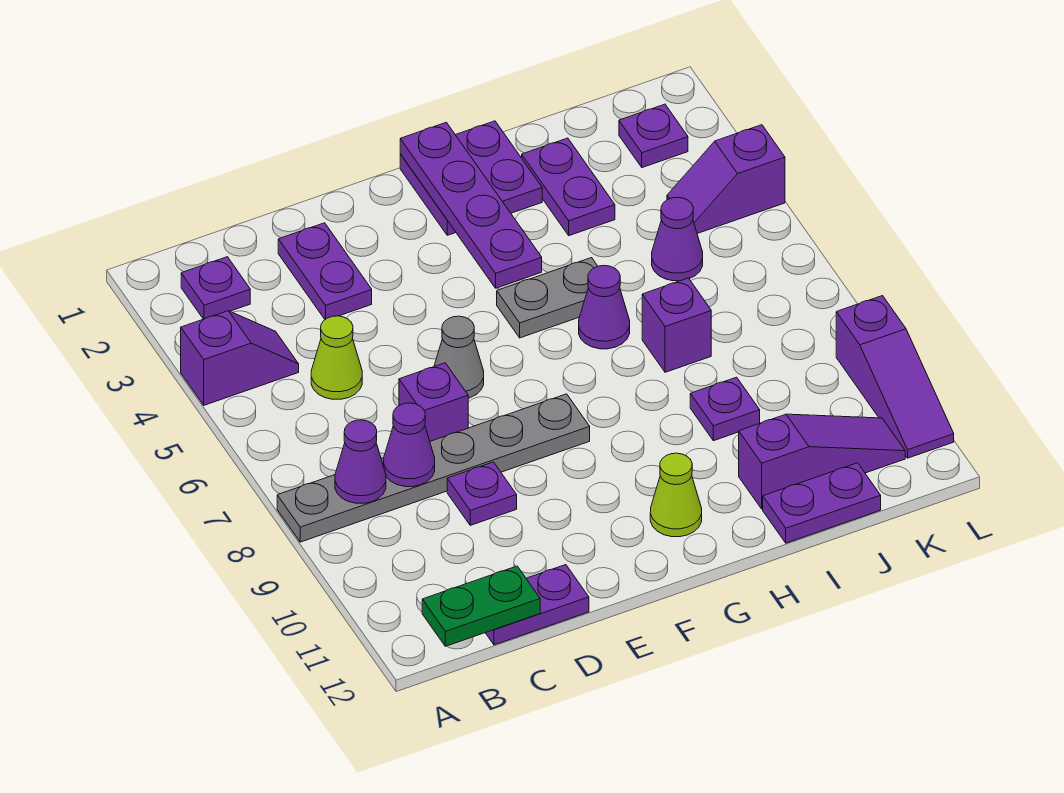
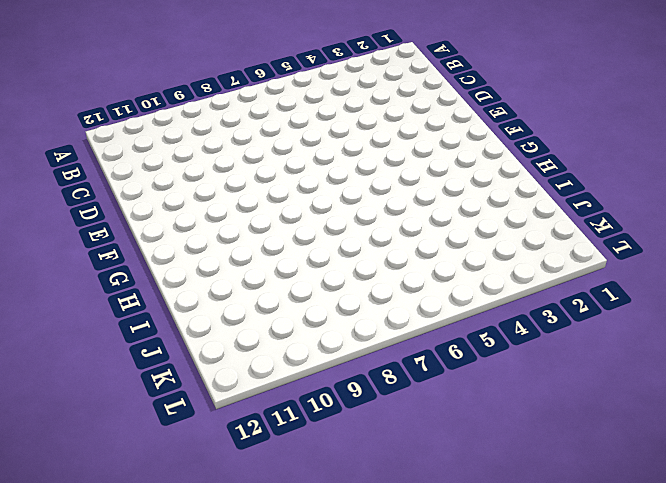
none -> purple slope A4:B4 level 1 top A
none -> grey plate A8:F8 level 1
none -> purple plate B2 level 1

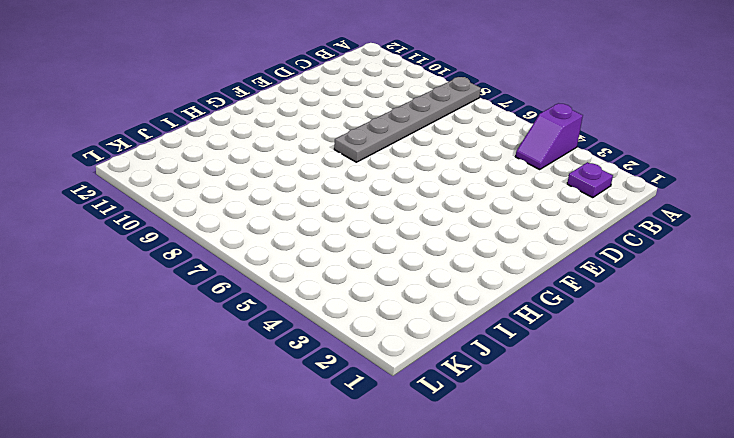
none -> lime cone C5 level 1
none -> purple plate C12:D12 level 1
none -> purple plate D2:D3 level 1

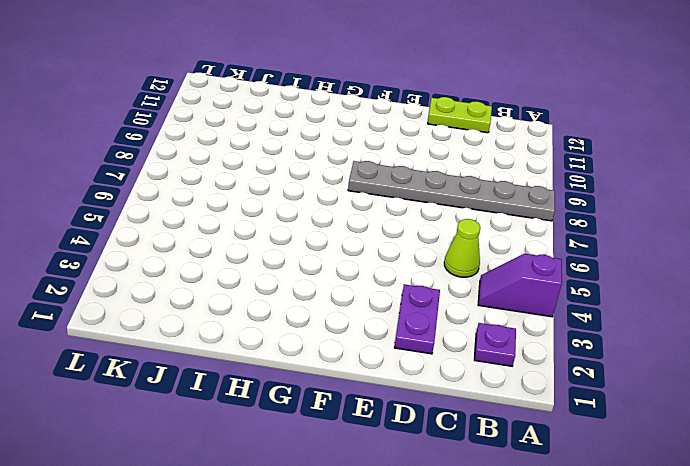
lime plate C12:D12 level 1 -> purple plate C12:D12 level 1
none -> purple brick D7 level 1
none -> purple plate D9 level 1
none -> grey cone E6 level 1

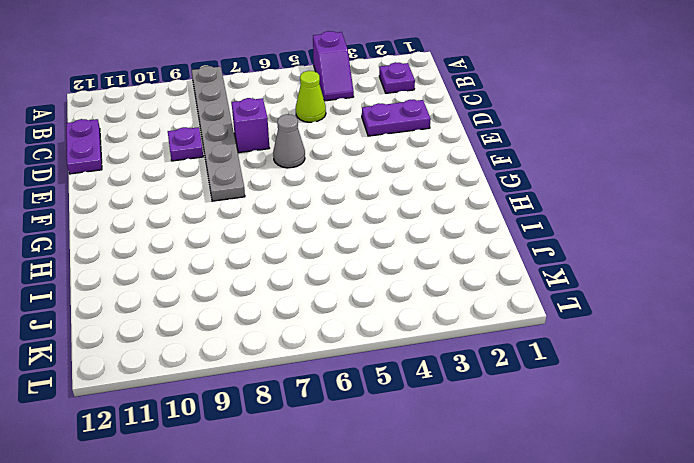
none -> purple plate G1:H2 level 1
none -> grey plate G5:H5 level 1
none -> lime cone G11 level 1

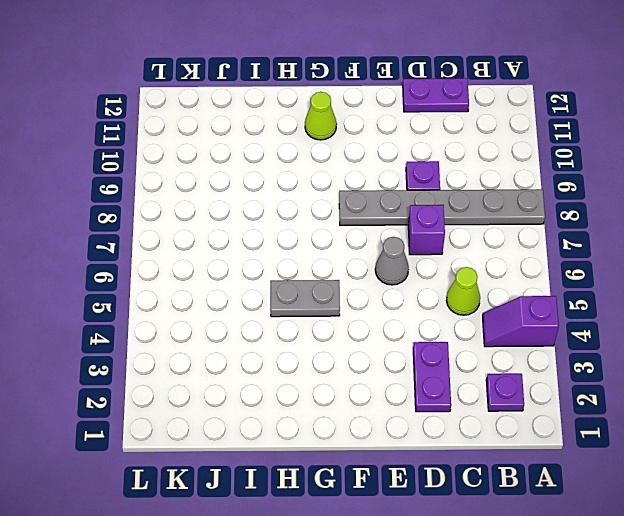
none -> purple plate G1:H2 level 1
none -> purple cone H6 level 1
none -> purple plate I2:I3 level 1

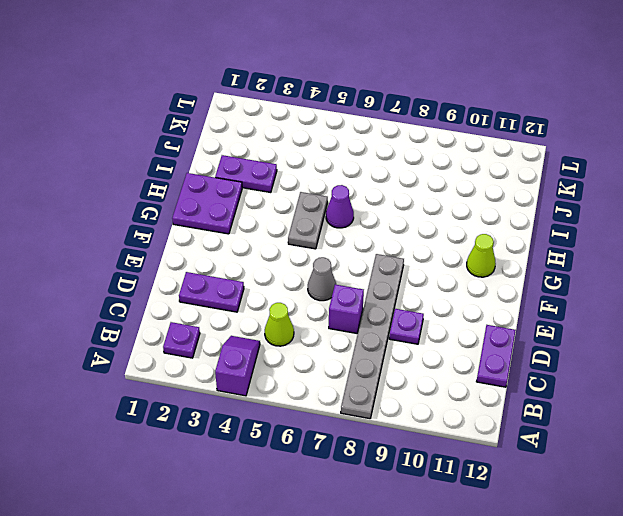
none -> purple brick I7 level 1
none -> purple plate I9 level 1
none -> purple slope I11:K11 level 1 top I

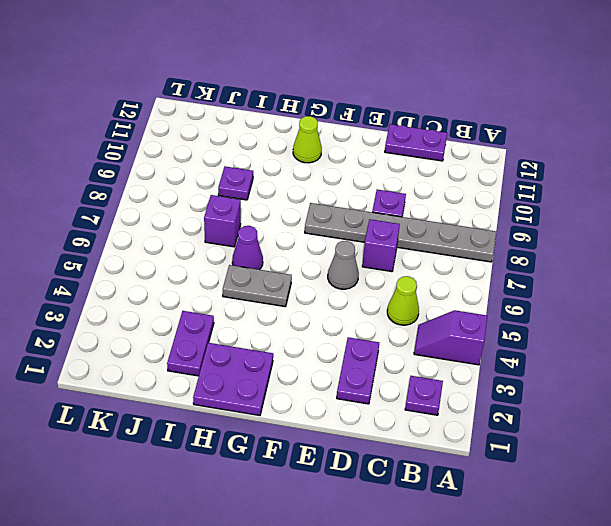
none -> purple slope I11:K11 level 1 top I
none -> purple plate I12:J12 level 1
none -> purple cone J5 level 1

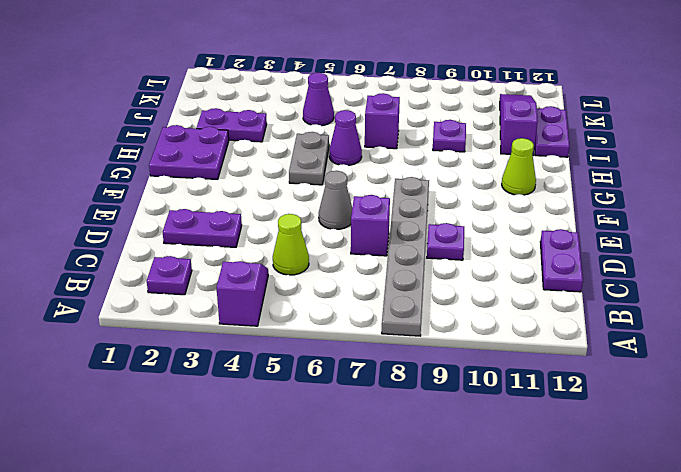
none -> purple plate K2 level 1
none -> purple slope K4:L4 level 1 top L
none -> purple slope L9:L11 level 1 top 9

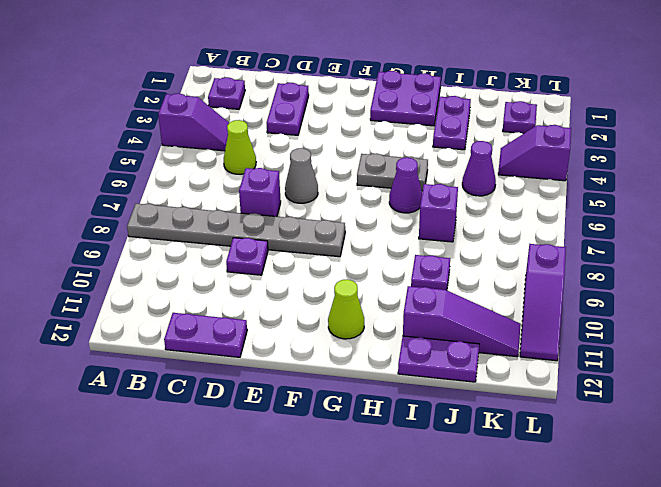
none -> purple cone B8 level 2
none -> green plate B12:C12 level 2
none -> purple cone C8 level 2

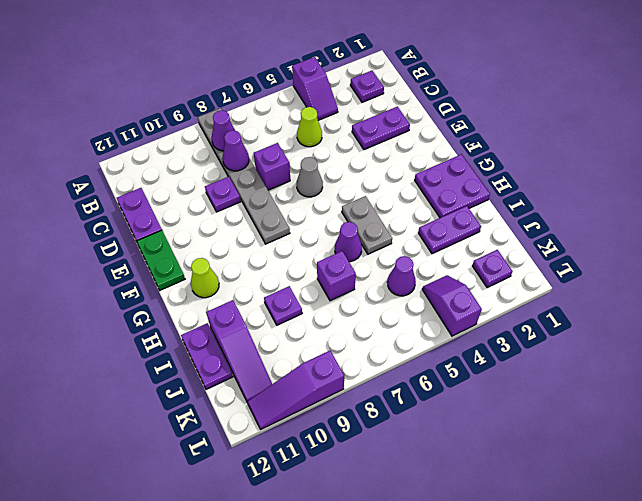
green plate E12:F12 level 1 -> green plate B12:C12 level 2
none -> purple plate G1:G4 level 2

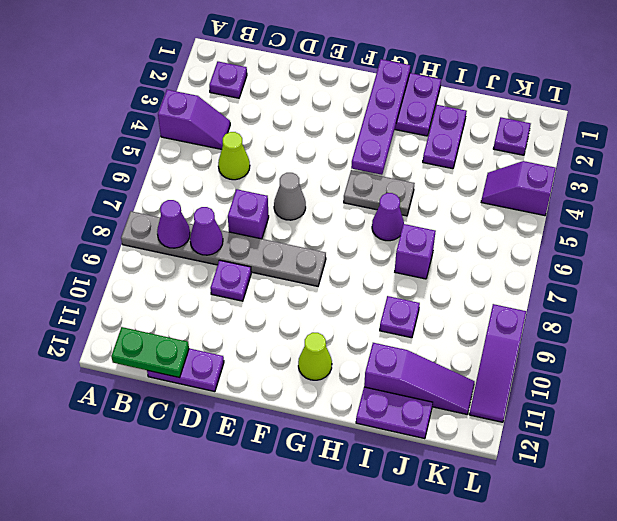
none -> purple plate D2:D3 level 1
none -> purple cone J5 level 1

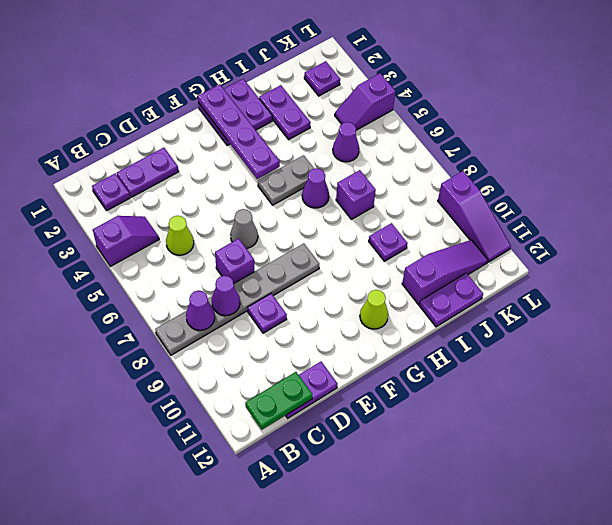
purple plate C2:D2 level 1 -> purple plate D2:D3 level 1

